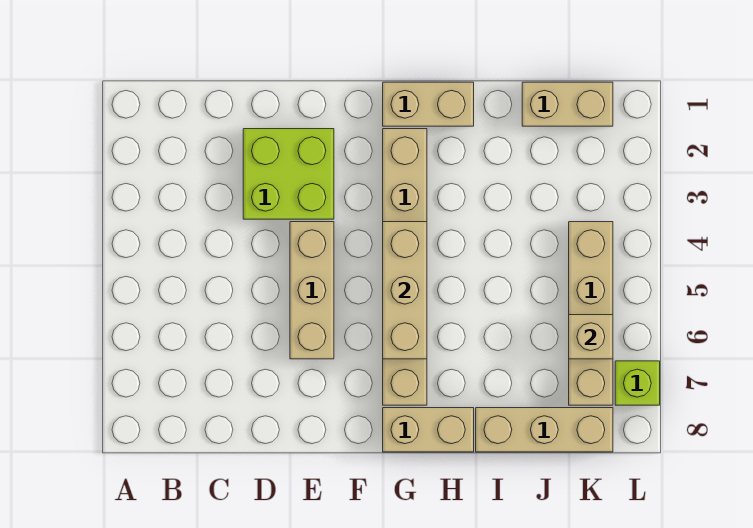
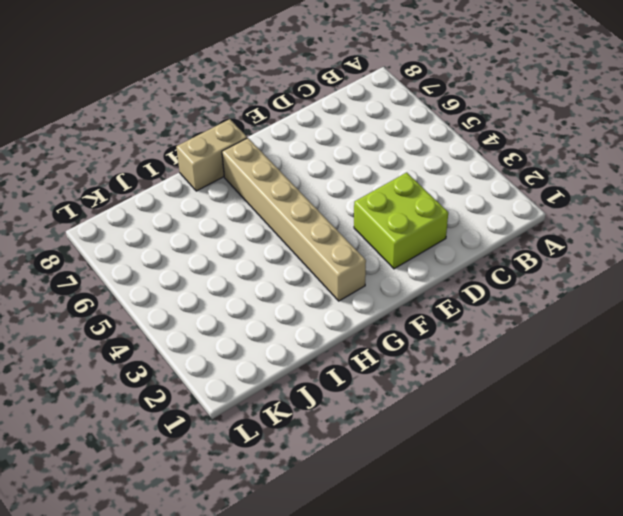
none -> tan brick E4:E6 level 1
none -> tan brick G1:H1 level 1

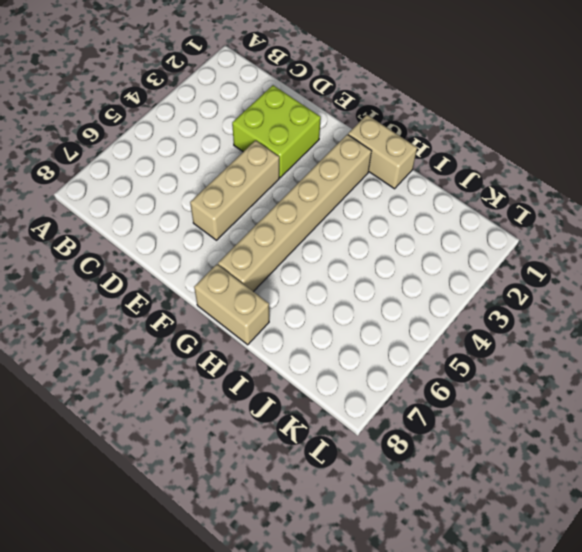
none -> tan brick I8:K8 level 1
none -> tan brick J1:K1 level 1

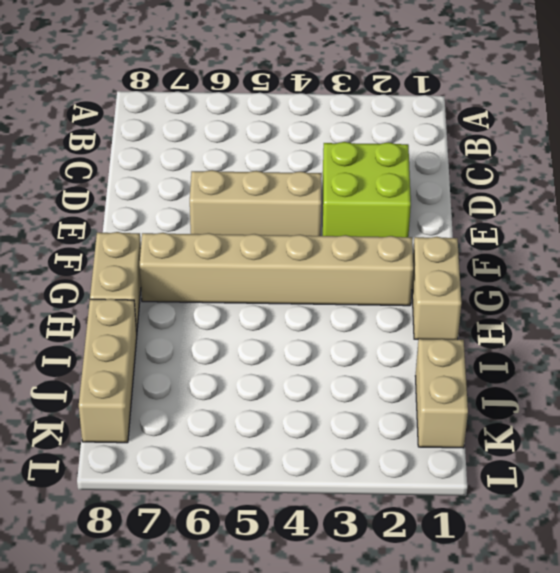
none -> tan brick K4:K7 level 1
none -> lime brick L7 level 1

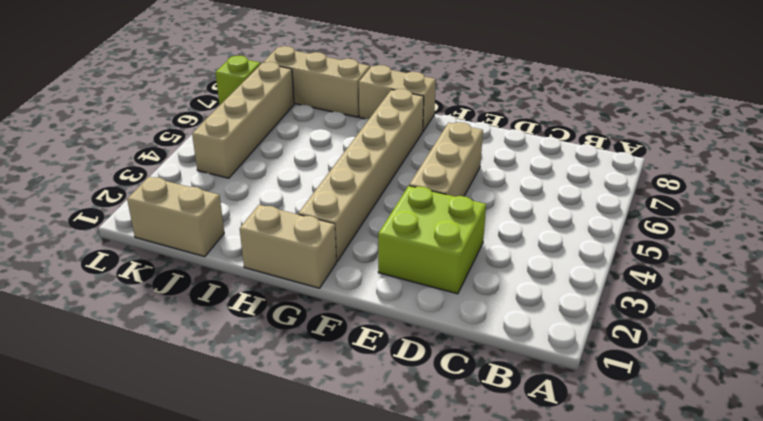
none -> tan brick G4:G6 level 2
none -> tan brick K6 level 2

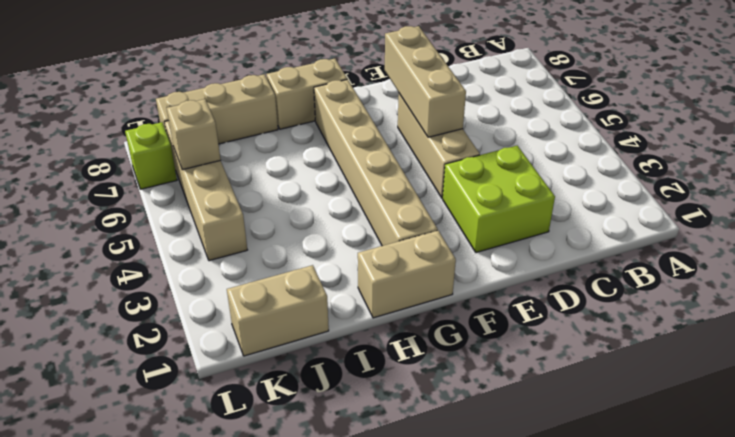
tan brick E5:E7 level 2 -> tan brick G4:G6 level 2

